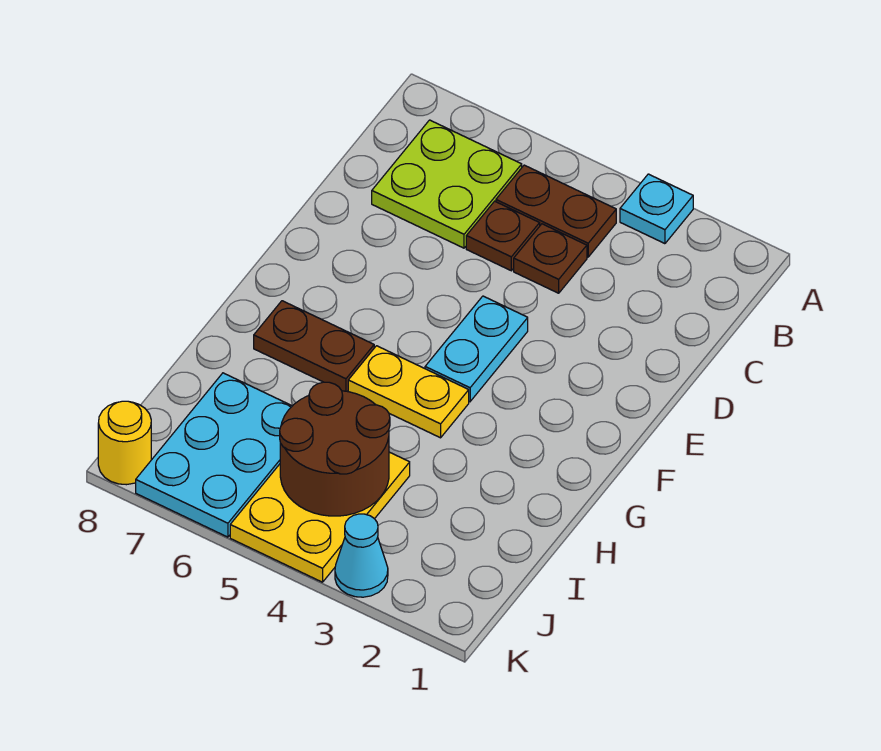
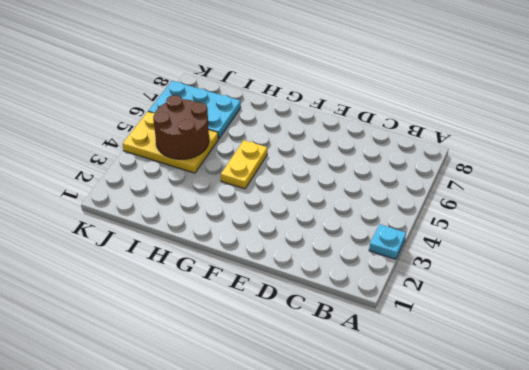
none -> brown plate B4:B5 level 1
none -> lime plate B6:C7 level 1
none -> brown plate C4 level 1

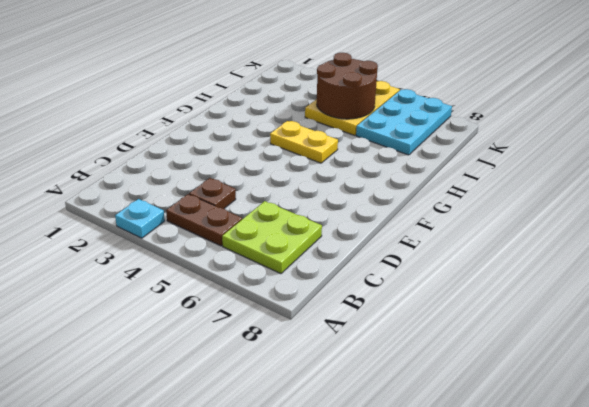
none -> brown plate C5 level 1
none -> cyan plate E4:F4 level 1
none -> brown plate G6:G7 level 1

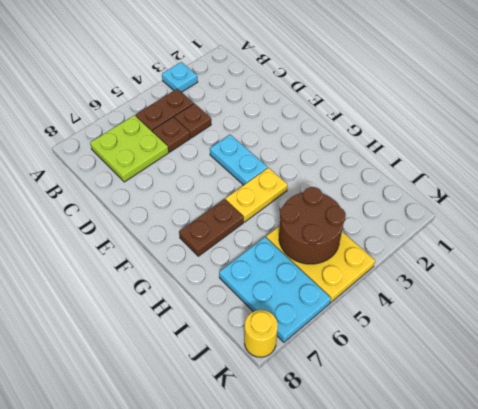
none -> cyan cone K3 level 1

